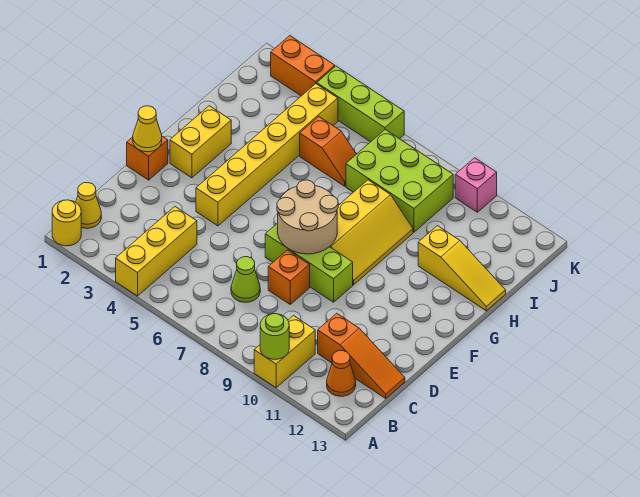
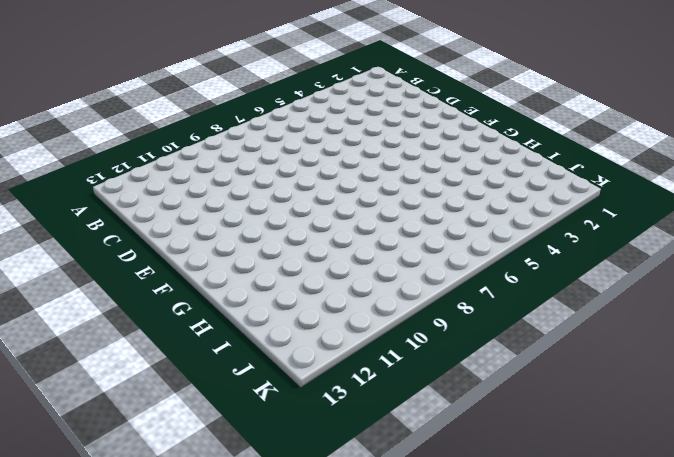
none -> yellow round brick A1 level 1
none -> yellow brick A4:C4 level 1
none -> yellow brick A10:B10 level 1

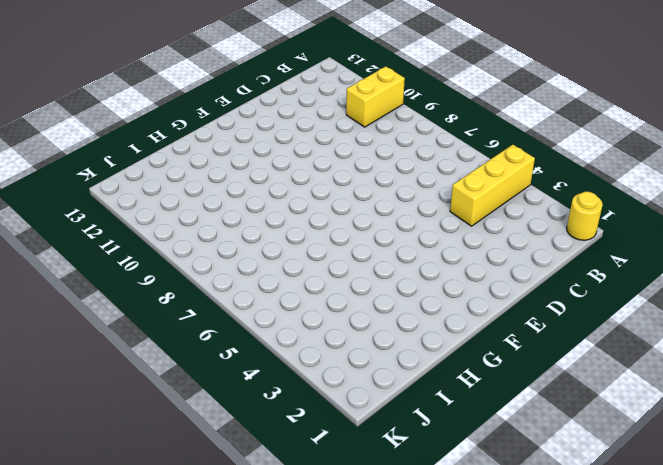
none -> yellow cone B1 level 1
none -> orange cone B12 level 1
none -> lime cone C7 level 1

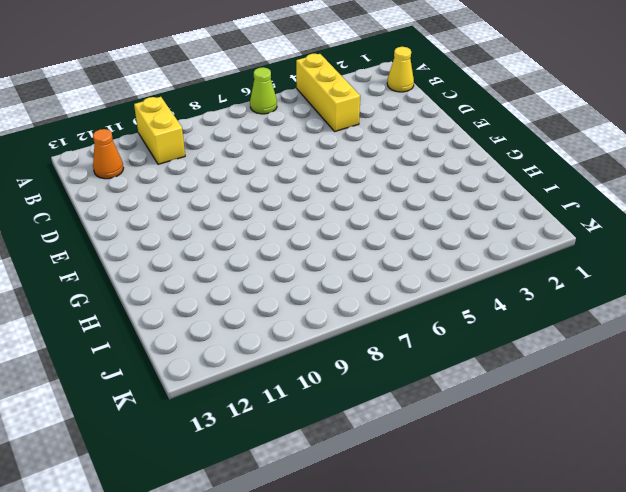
lime cone A6 level 1 -> lime cone C7 level 1
none -> yellow round brick A1 level 1
none -> orange slope C11:C13 level 1 top 11
none -> orange brick D8 level 1

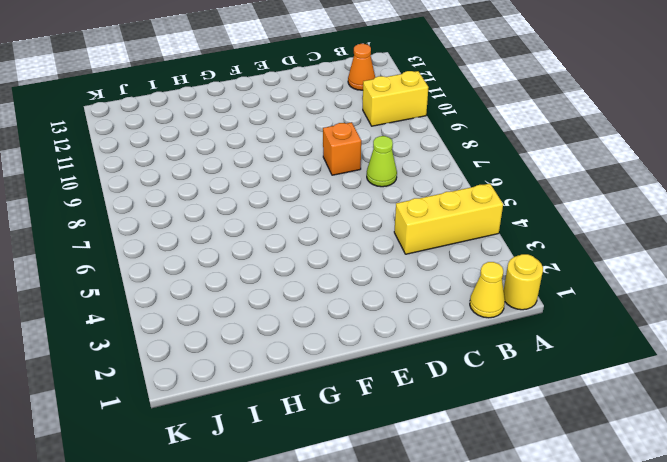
none -> orange slope C11:C13 level 1 top 11
none -> orange brick E1 level 1
none -> yellow brick E4:J4 level 1

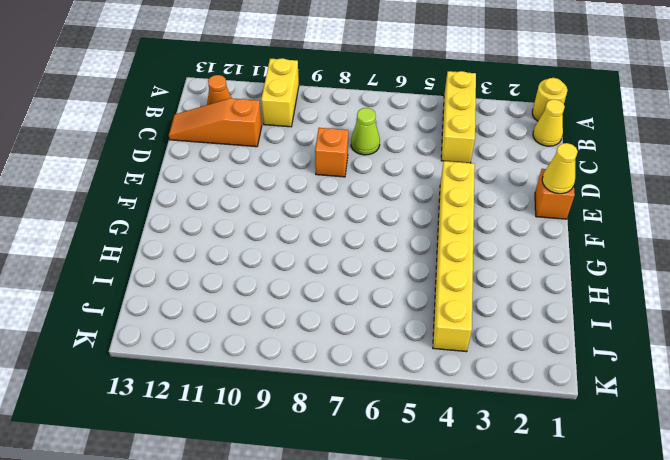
none -> lime brick E7:E9 level 1
none -> yellow brick F2:G2 level 1
none -> yellow slope F8:H9 level 1 top 8

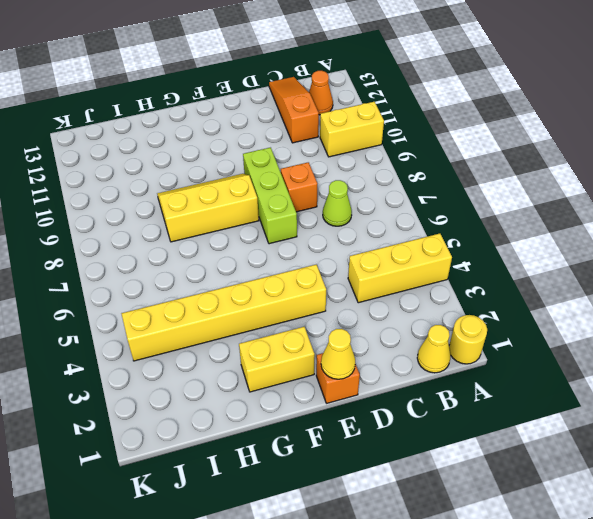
none -> yellow slope H11:H13 level 1 top 11
none -> orange slope I5:I6 level 1 top 5
none -> lime brick I7:J9 level 1

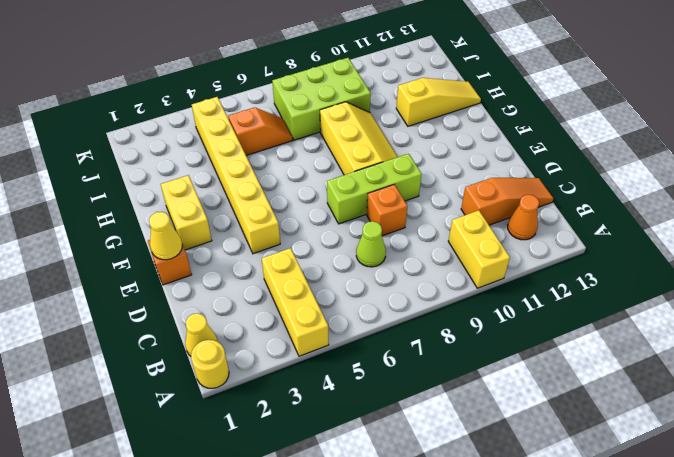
none -> orange brick K2:K3 level 1
none -> lime brick K4:K6 level 1
none -> pink brick K10 level 1

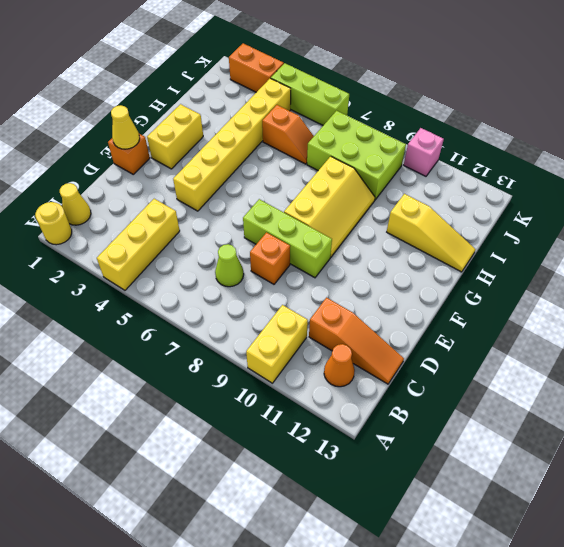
none -> lime round brick A10 level 2
none -> tan round brick E7:F8 level 2

